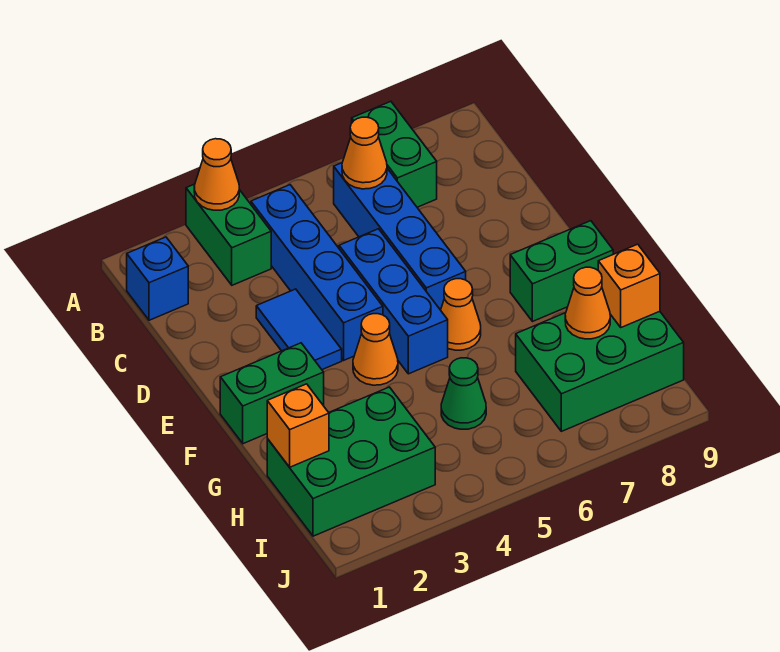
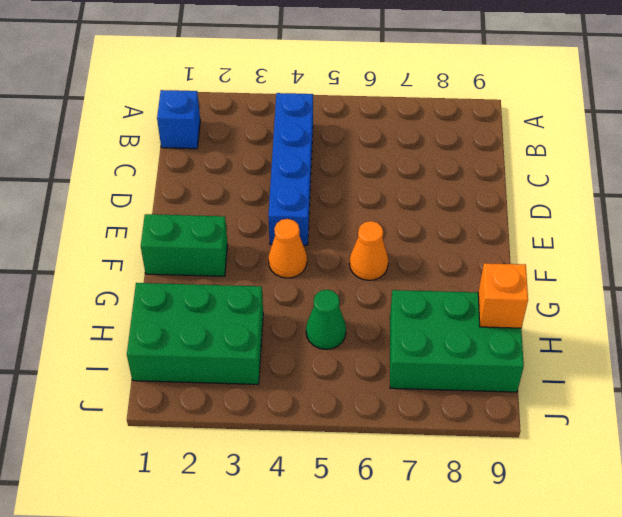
none -> green brick A3:B3 level 1
none -> green brick A7:B7 level 1
none -> blue brick B6:E6 level 1

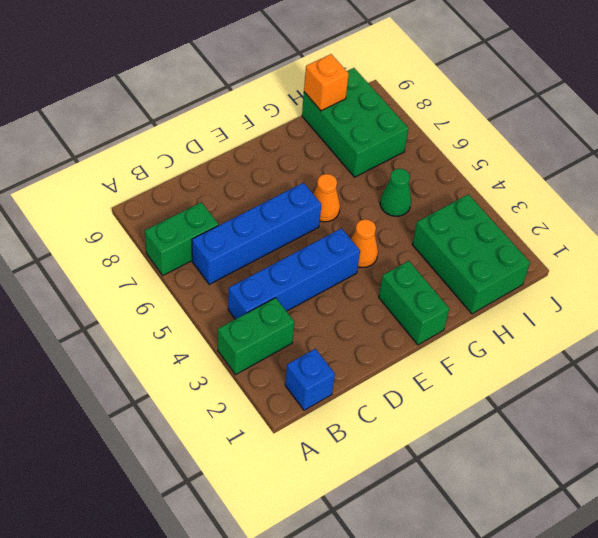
none -> blue tile D3:E3 level 1
none -> blue brick D5:F5 level 1
none -> green brick F8:F9 level 1

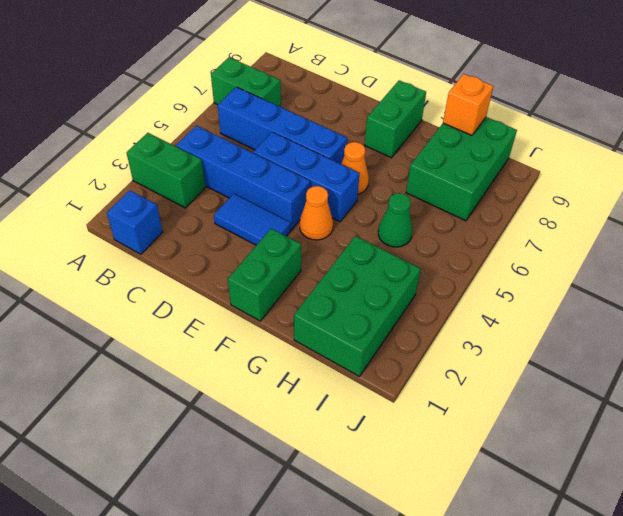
none -> orange cone A3 level 2
none -> orange cone B6 level 2
none -> orange brick H1 level 2

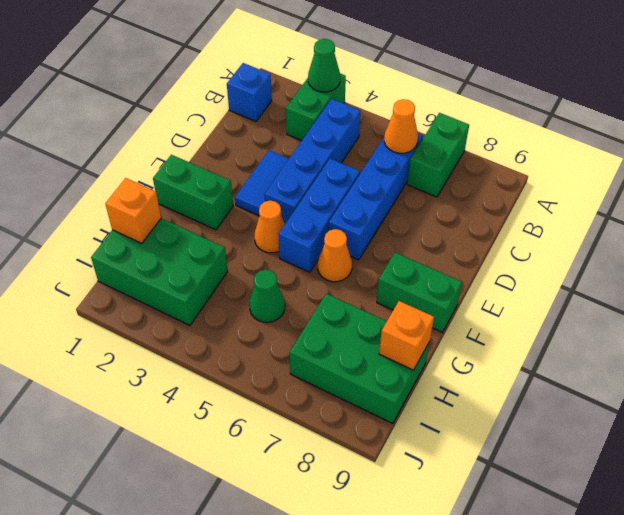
green cone A3 level 2 -> orange cone A3 level 2
none -> orange cone H8 level 2

